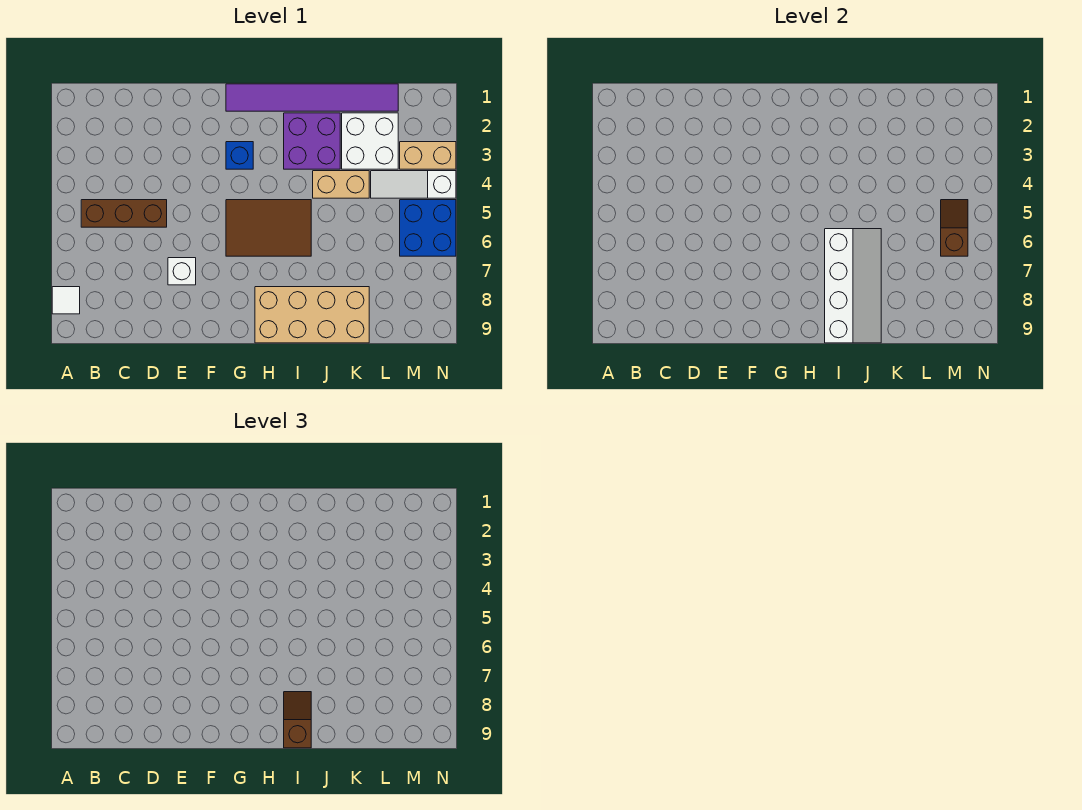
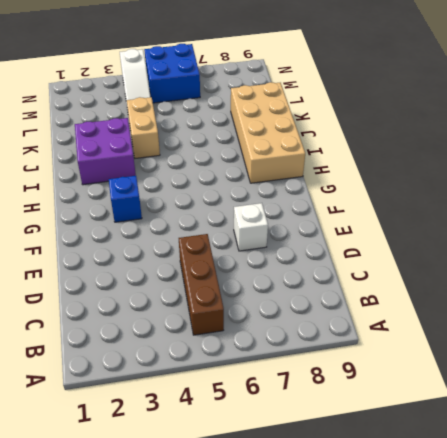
none -> white tile A8 level 1
none -> purple tile G1:L1 level 1
none -> brown tile G5:I6 level 1

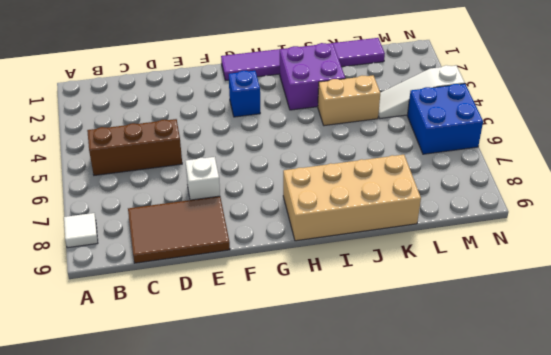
brown tile C8:E9 level 1 -> brown tile G5:I6 level 1
none -> white brick K2:L3 level 1
none -> tan brick M3:N3 level 1
none -> white slope I6:J9 level 2 top I

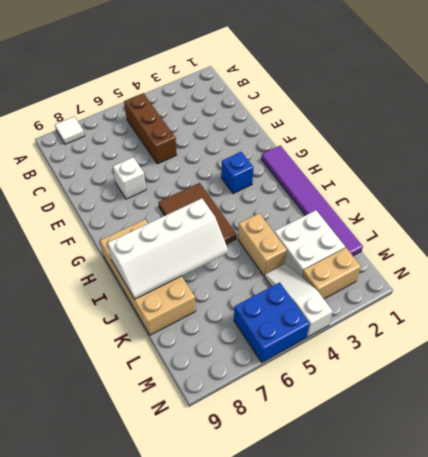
tan brick M2:M3 level 1 -> tan brick M3:N3 level 1
none -> purple brick I2:J3 level 1
none -> brown slope M5:M6 level 2 top 6
none -> brown slope I8:I9 level 3 top 9

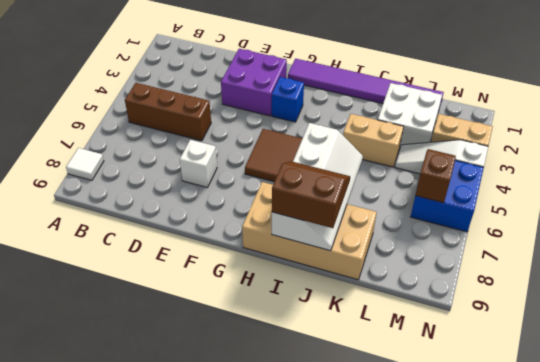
purple brick E2:F3 level 1 -> purple brick I2:J3 level 1
brown slope I8:J9 level 3 top 9 -> brown slope I8:I9 level 3 top 9

